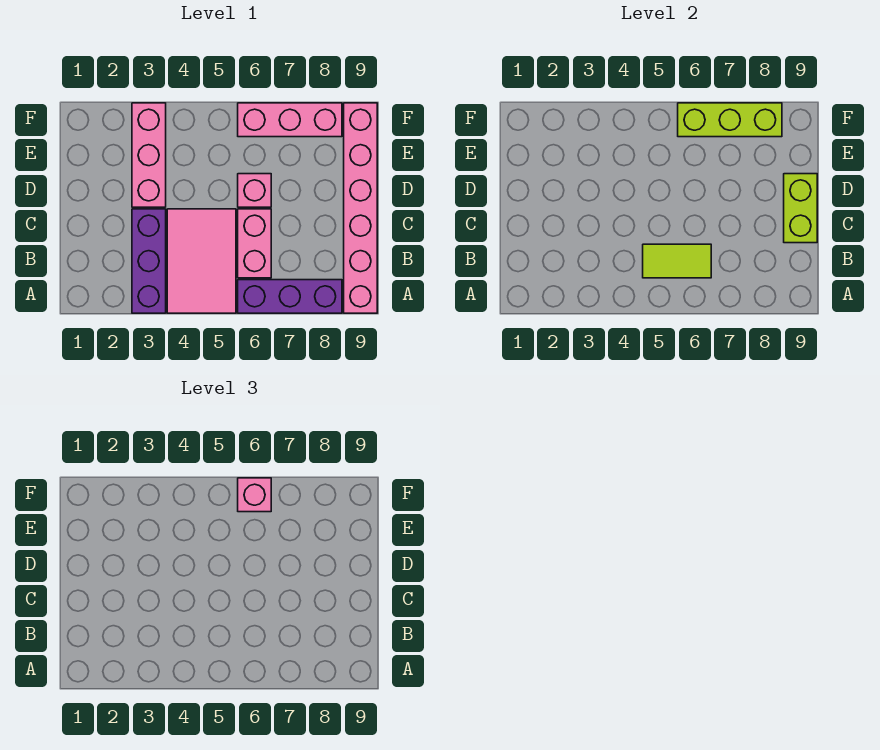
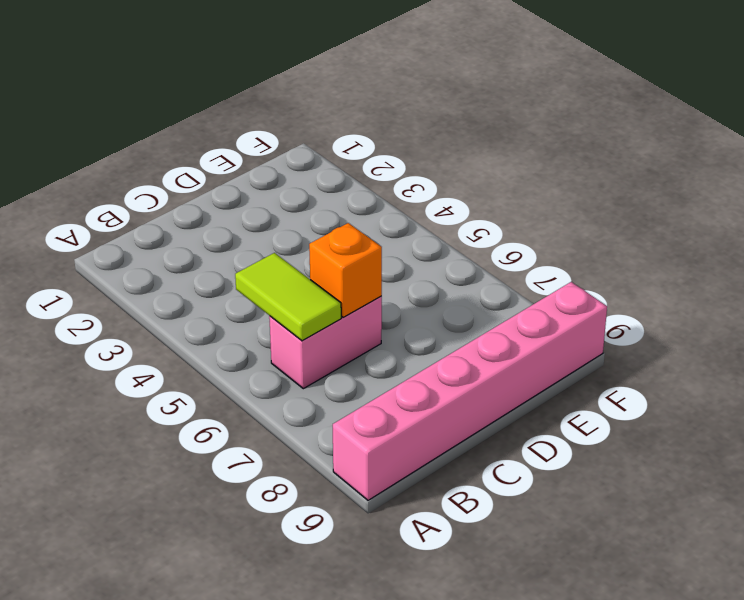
orange brick C6 level 2 -> none
none -> purple brick A3:C3 level 1
none -> pink tile A4:C5 level 1
none -> purple brick A6:A8 level 1

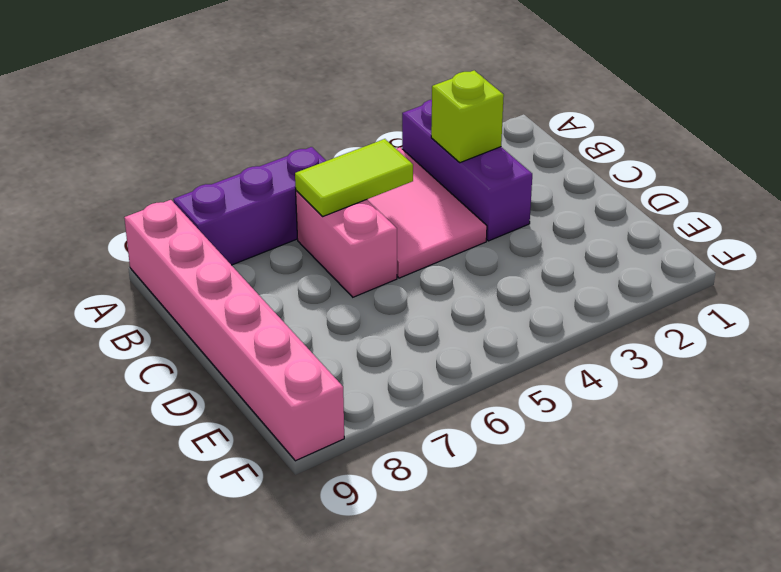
lime brick B3 level 2 -> none
none -> pink brick D3:F3 level 1
none -> pink brick D6 level 1
none -> pink brick F6:F8 level 1

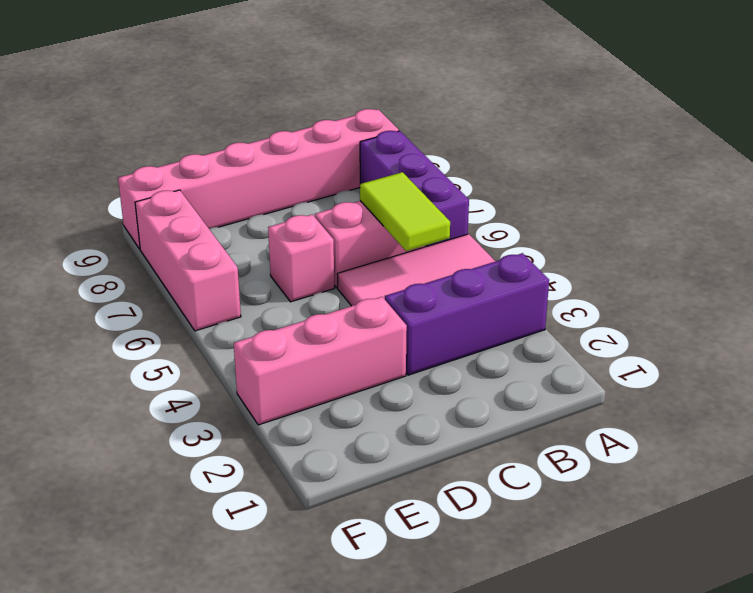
none -> lime brick C9:D9 level 2
none -> lime brick F6:F8 level 2
none -> pink brick F6 level 3

